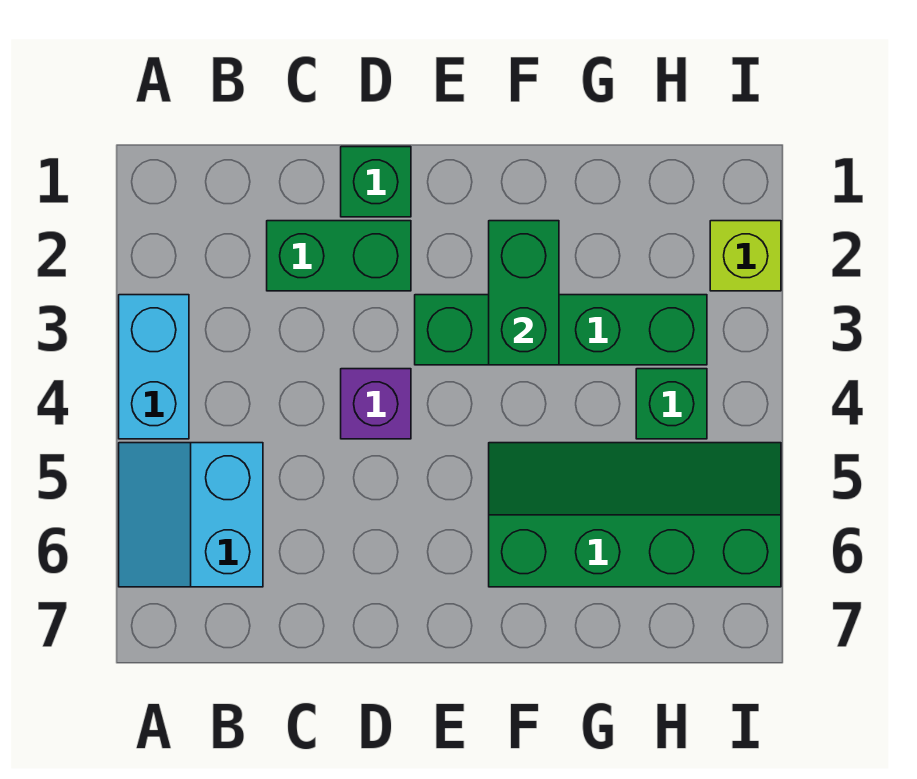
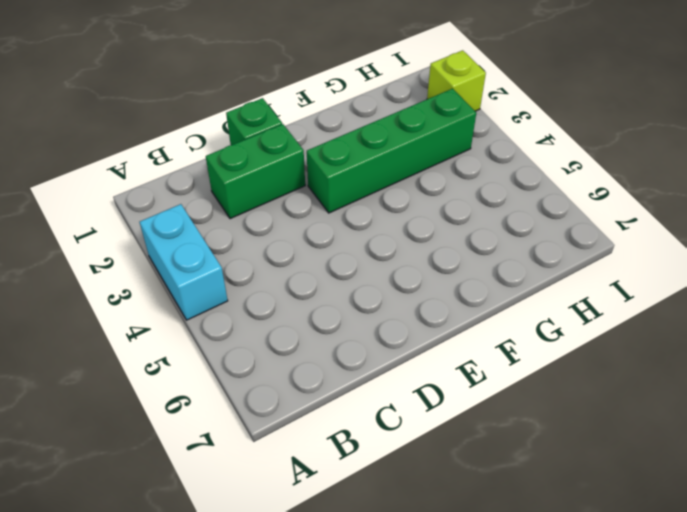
none -> cyan slope A5:B6 level 1 top B
none -> purple brick D4 level 1

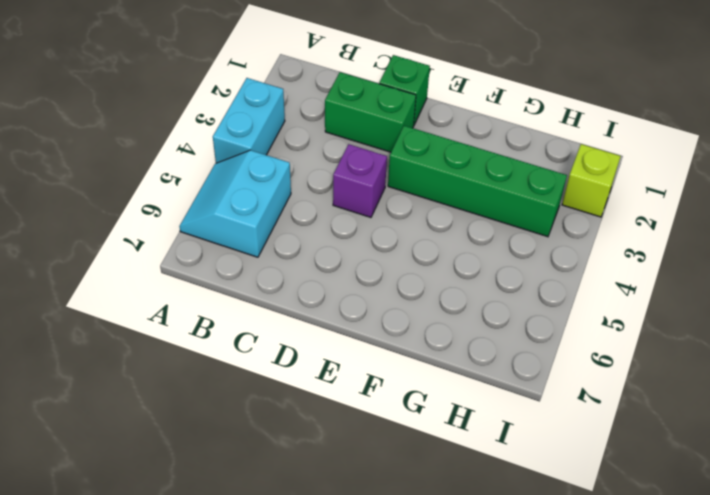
none -> green slope F5:I6 level 1 top 6
none -> green brick H4 level 1

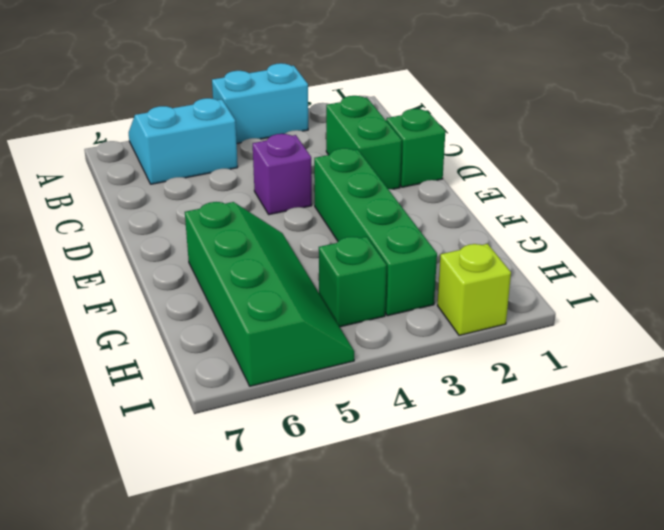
none -> green brick F2:F3 level 2

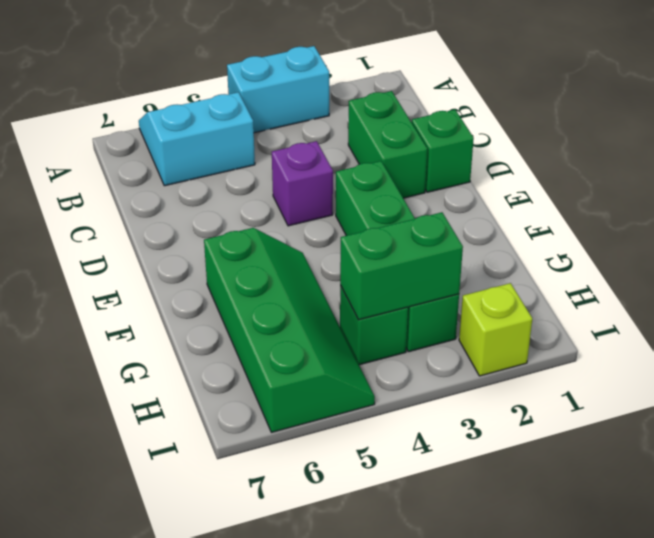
green brick H3:H4 level 2 -> green brick F2:F3 level 2

